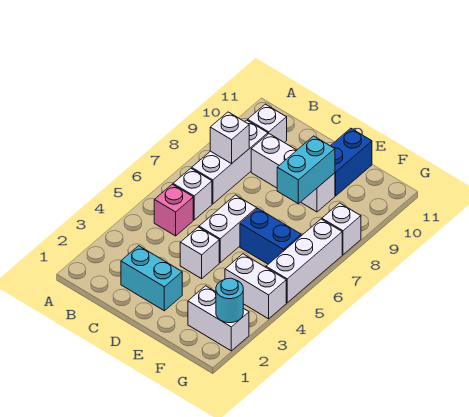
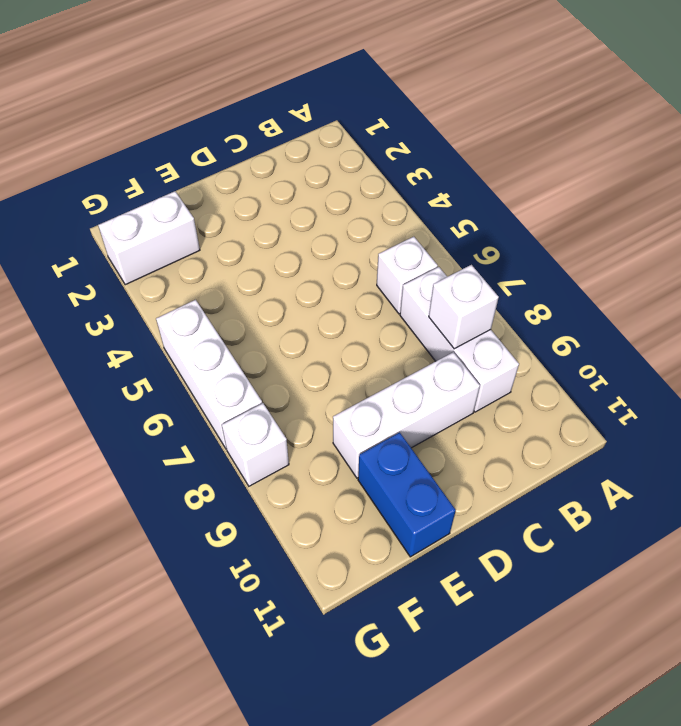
none -> pink brick B5 level 1
none -> white brick B10 level 1
none -> cyan brick C2:D2 level 1

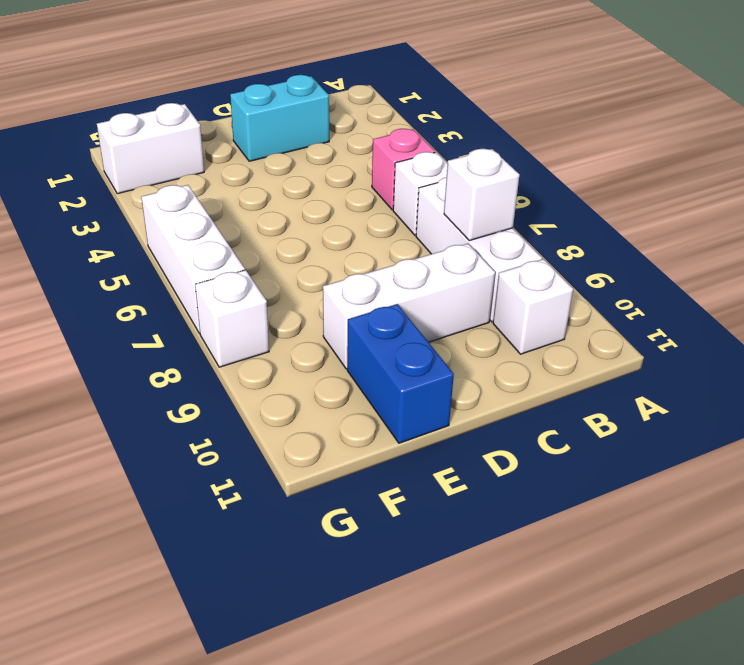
none -> white brick D4 level 1
none -> white brick D5:D6 level 1
none -> blue brick E6:F6 level 1

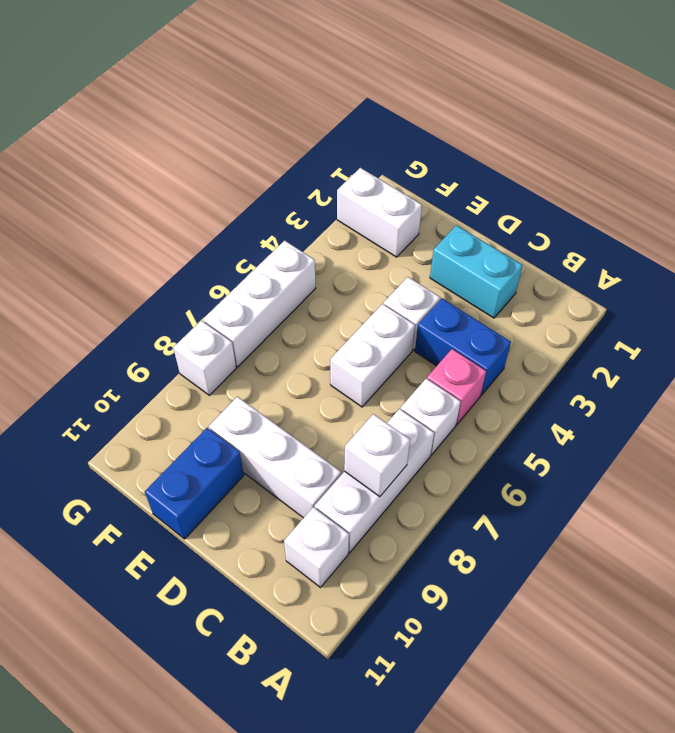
blue brick B4:C4 level 1 -> blue brick E6:F6 level 1
none -> white brick F4:G4 level 1
none -> cyan brick E8:E9 level 2
none -> cyan round brick G2 level 2

